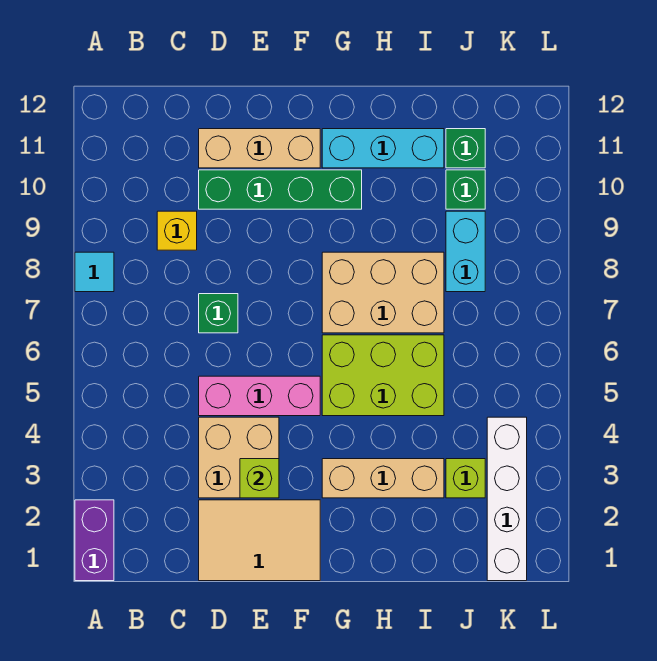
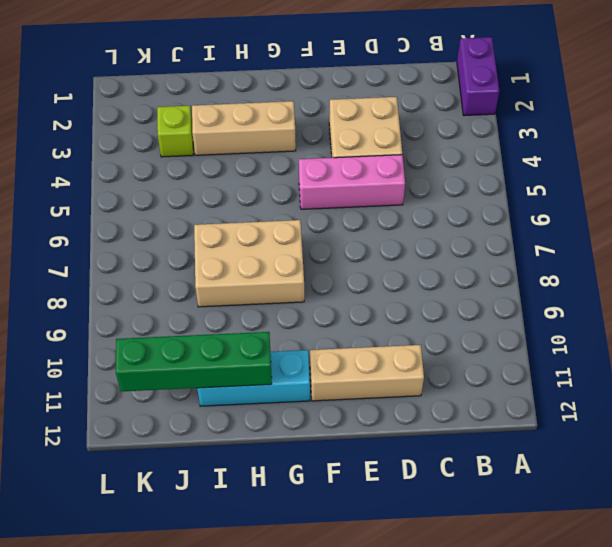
green brick H11:K11 level 2 -> green brick D10:G10 level 1
none -> cyan tile A8 level 1
none -> yellow brick C9 level 1
none -> tan tile D1:F2 level 1

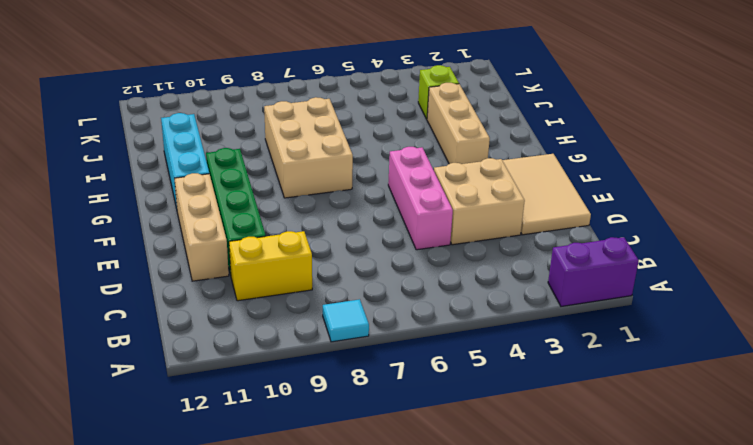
yellow brick C9:C10 level 1 -> yellow brick C9 level 1
none -> green brick D7 level 1
none -> lime brick G5:I6 level 1
none -> cyan brick J8:J9 level 1

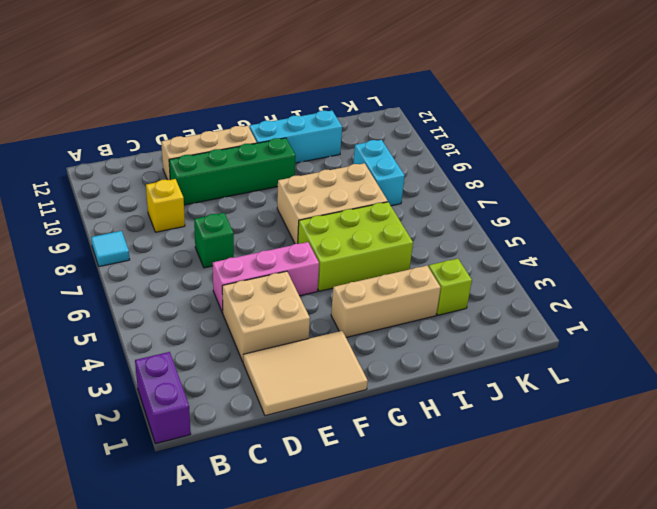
none -> green brick J10 level 1
none -> green brick J11 level 1
none -> white brick K1:K4 level 1

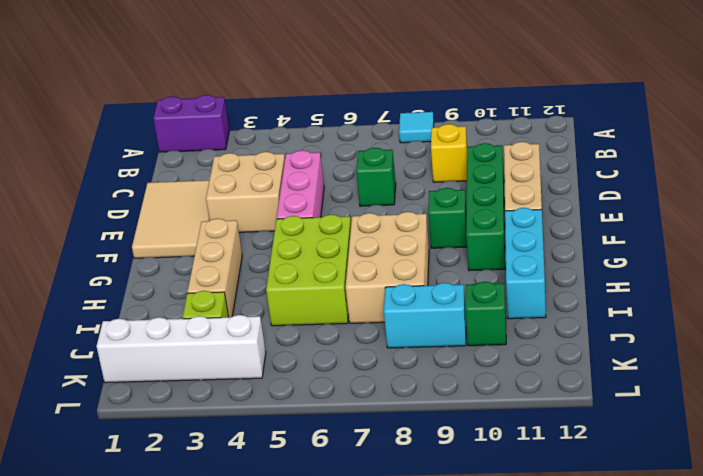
green brick F9 level 1 -> green brick J11 level 1
none -> lime brick E3 level 2

